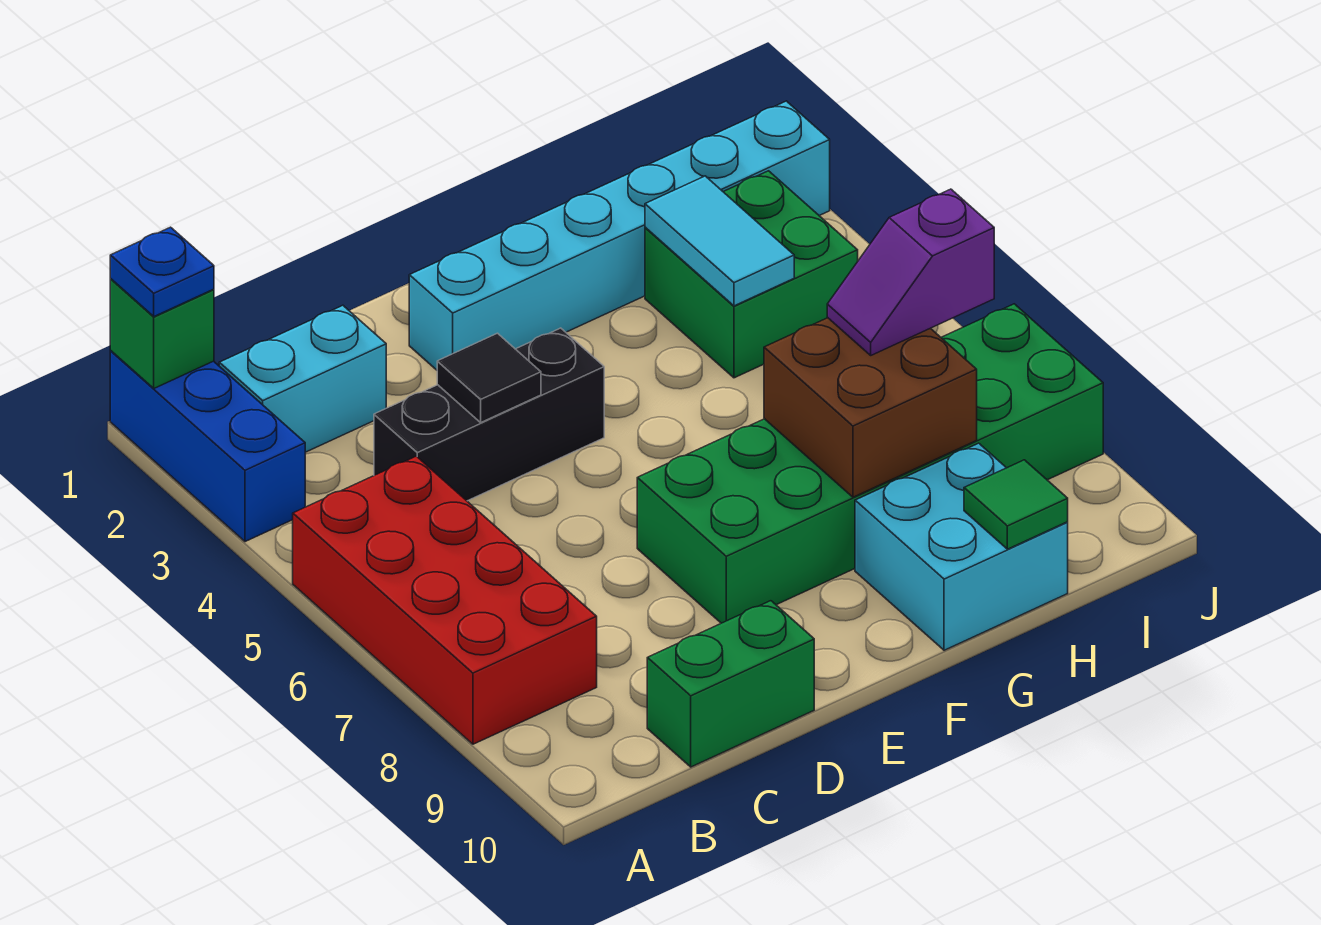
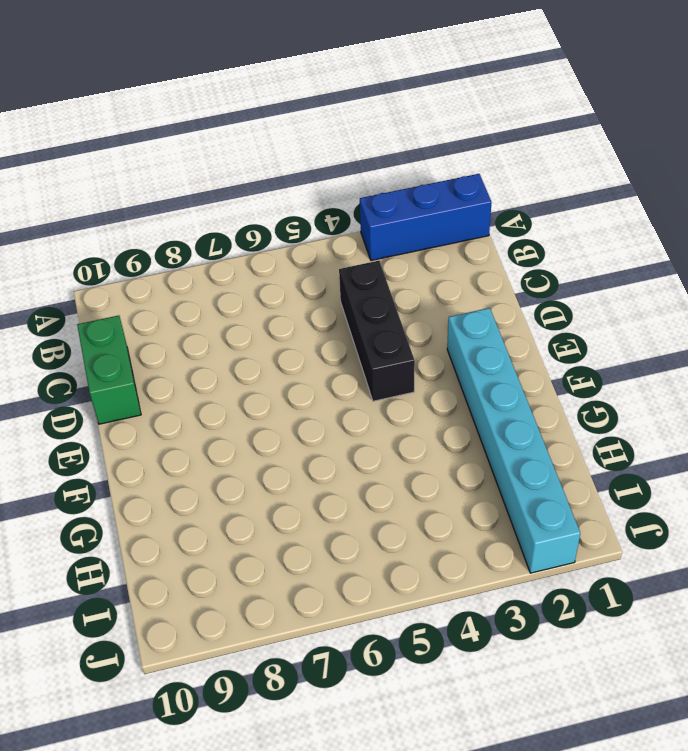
none -> red brick A5:B8 level 1
none -> cyan brick B2:C2 level 1
none -> green brick E7:J8 level 1

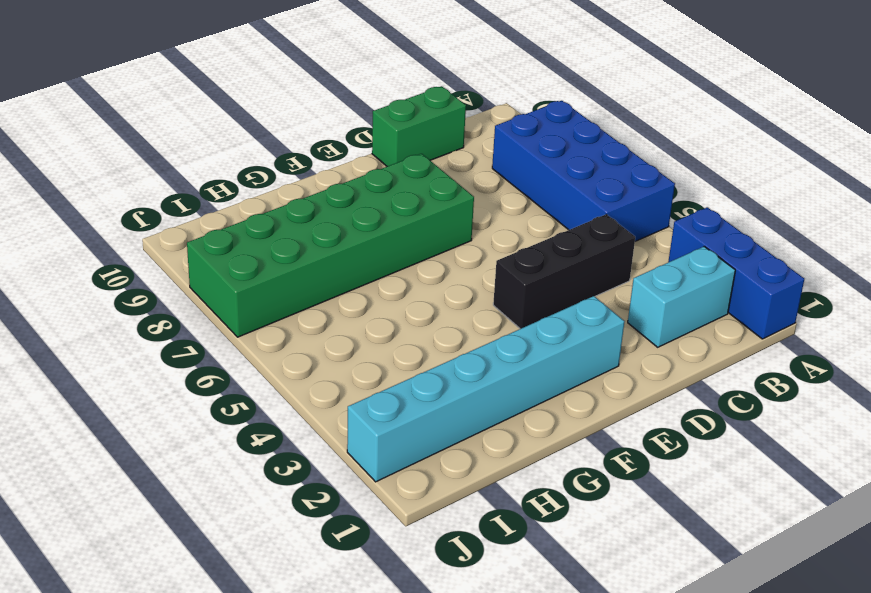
blue brick A5:B8 level 1 -> red brick A5:B8 level 1
none -> cyan brick G9:H10 level 1
none -> green brick H3:I4 level 1
none -> green brick A1 level 2

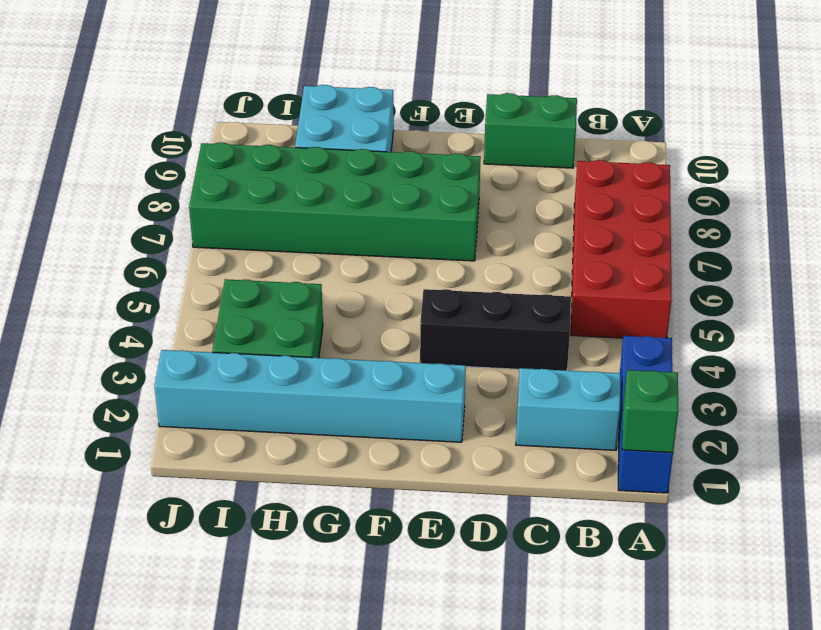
none -> black tile D4 level 2
none -> brown brick G7:H8 level 2
none -> cyan tile H3:H4 level 2

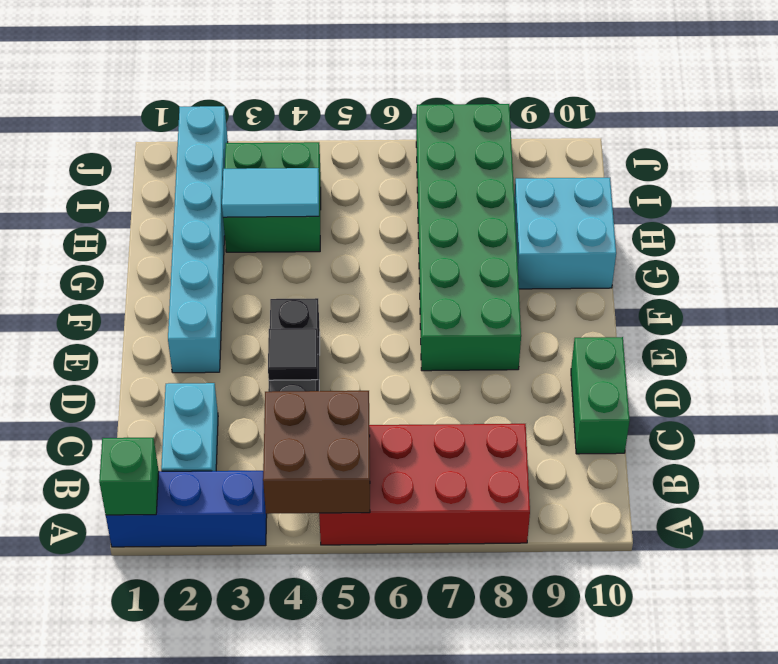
brown brick A4:B5 level 2 -> brown brick G7:H8 level 2
none -> green tile H10 level 2
none -> blue plate A1 level 3
none -> purple slope H7:I7 level 3 top I

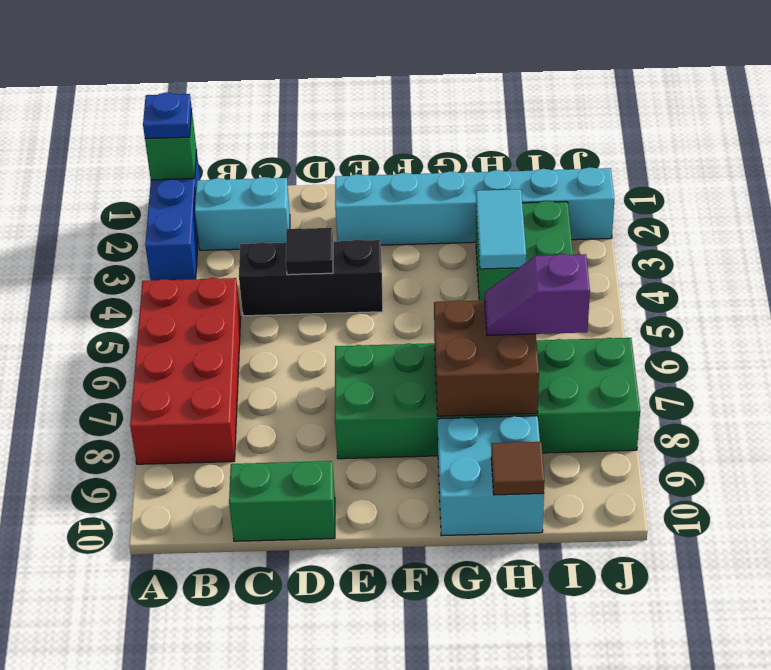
brown tile H10 level 2 -> green tile H10 level 2

